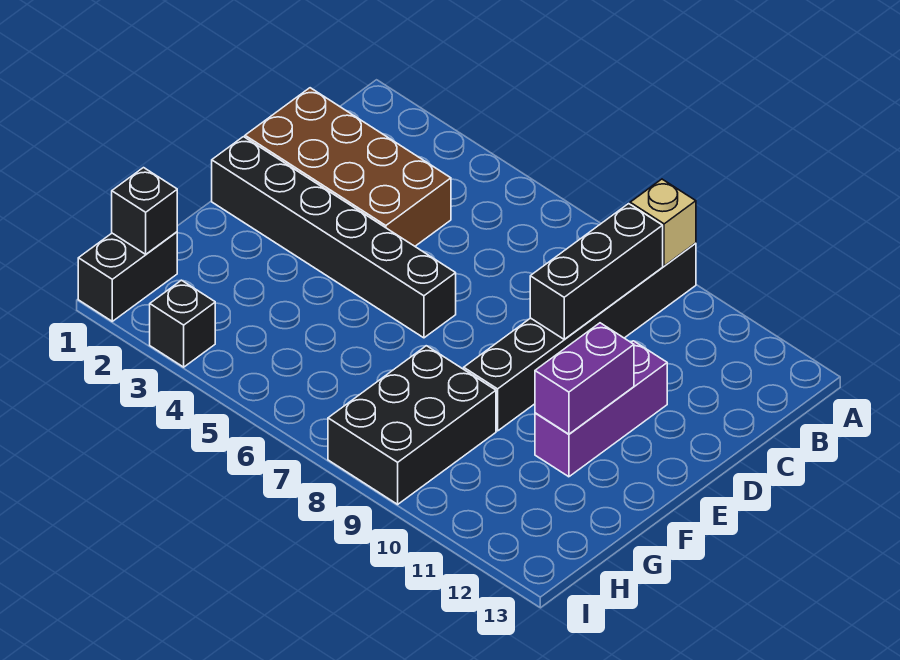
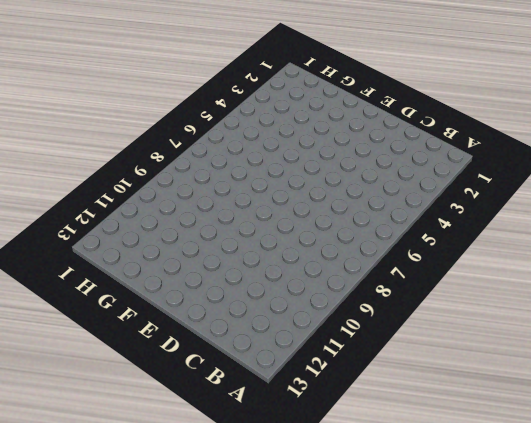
none -> black brick A9:F9 level 1
none -> brown brick C1:D4 level 1

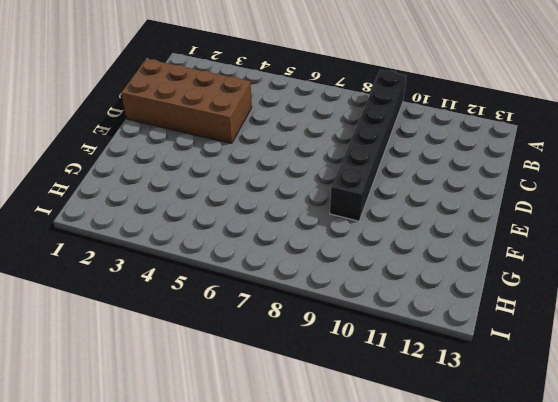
none -> purple brick D11:F11 level 1
none -> black brick E1:E6 level 1

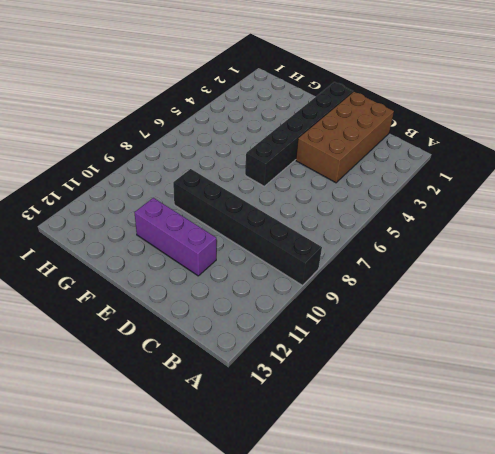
none -> black brick G8:I9 level 1
none -> black brick H1:I1 level 1

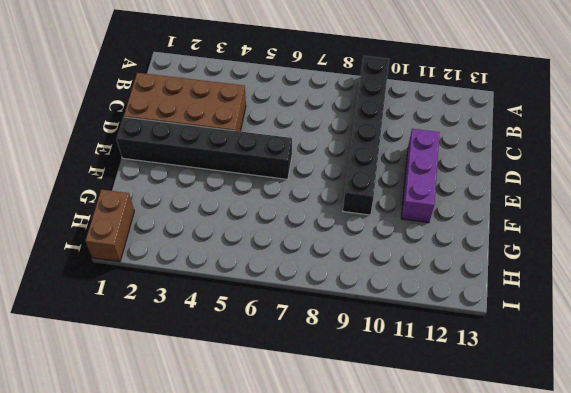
brown brick H1:I1 level 1 -> black brick H1:I1 level 1
none -> black brick G8:I9 level 1
none -> black brick I3 level 1

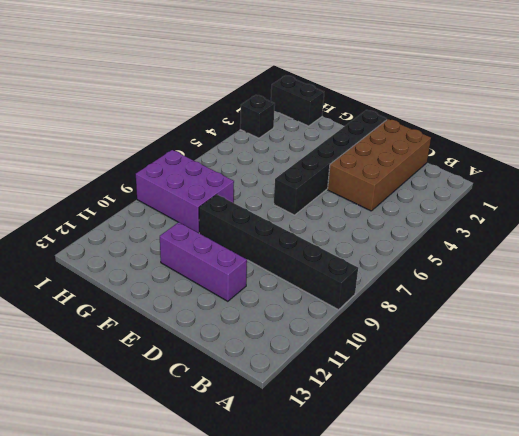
purple brick G8:I9 level 1 -> black brick G8:I9 level 1
none -> tan brick A9 level 2
none -> black brick B9:D9 level 2

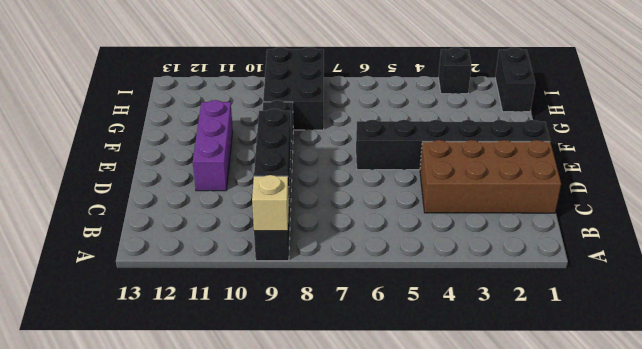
none -> purple brick E11:F11 level 2
none -> black brick H1 level 2

